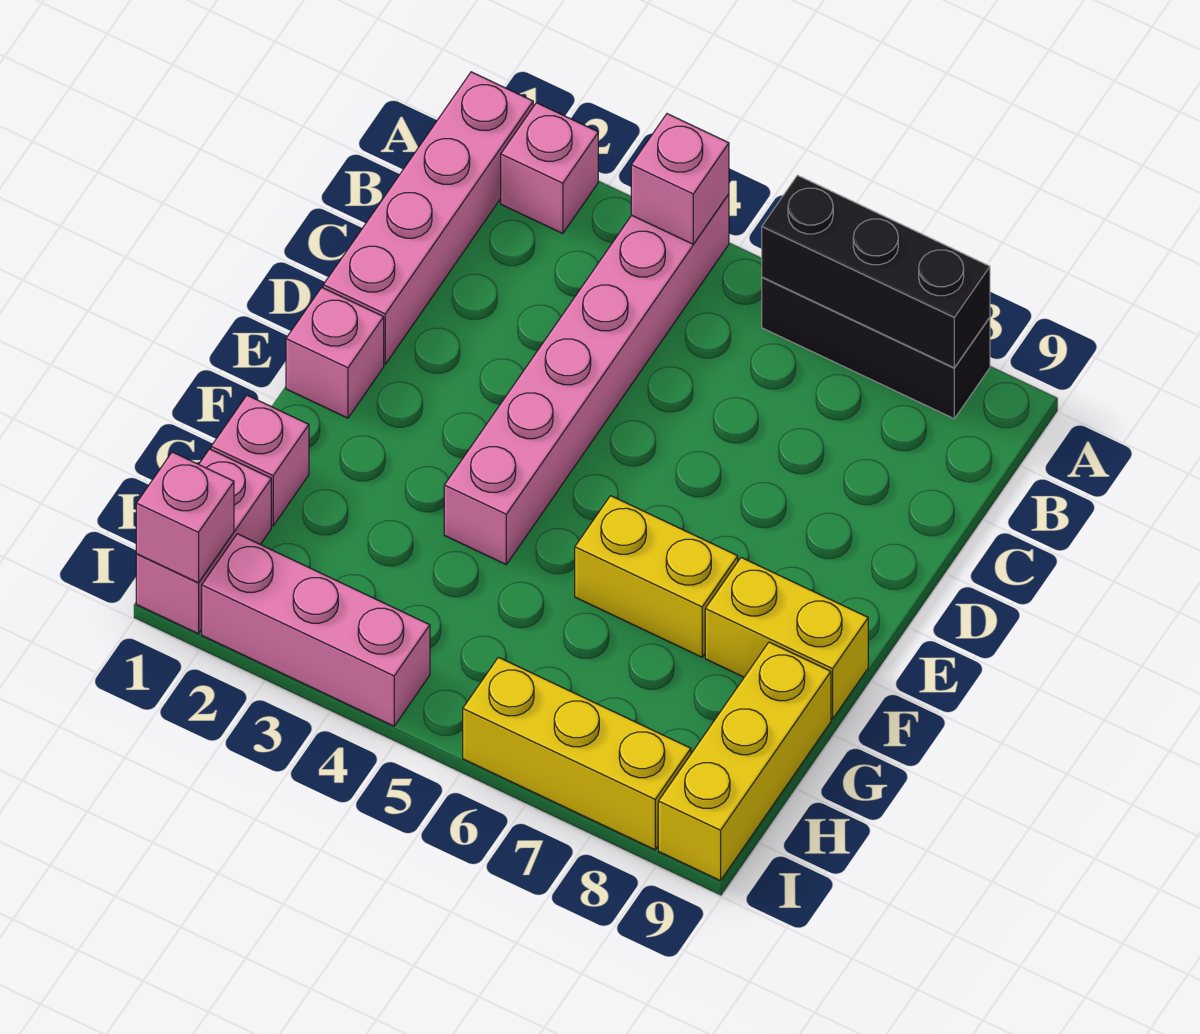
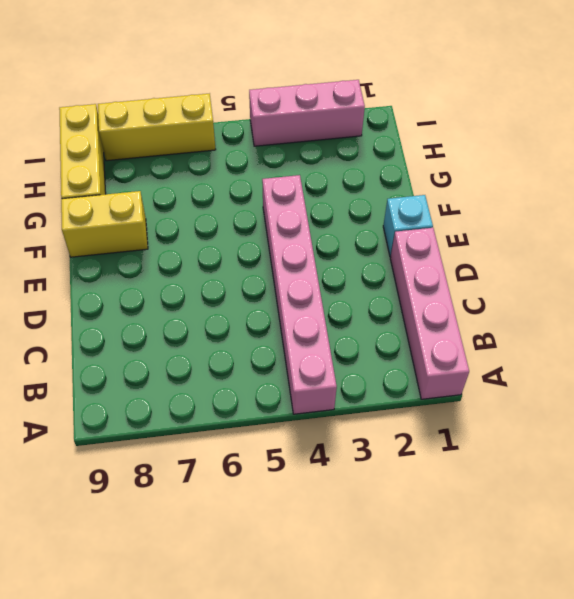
cyan brick E1 level 1 -> pink brick E1 level 1
none -> pink brick A2 level 1
none -> black brick A6:A8 level 1
none -> yellow brick F6:F7 level 1

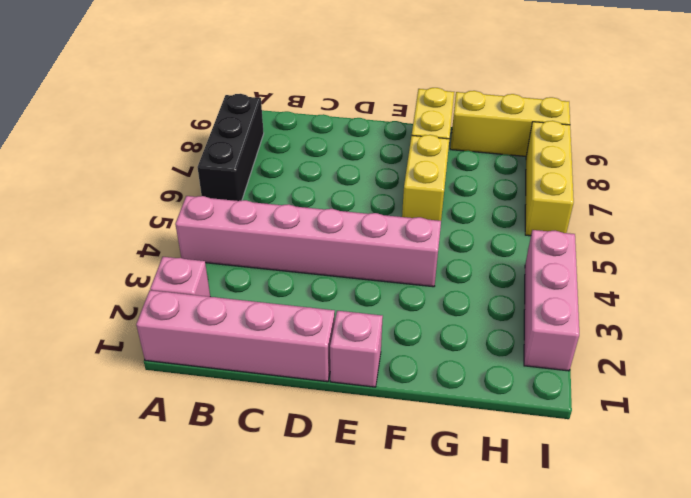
none -> pink brick G1 level 1
none -> pink brick H1:I1 level 1
none -> pink brick A4 level 2

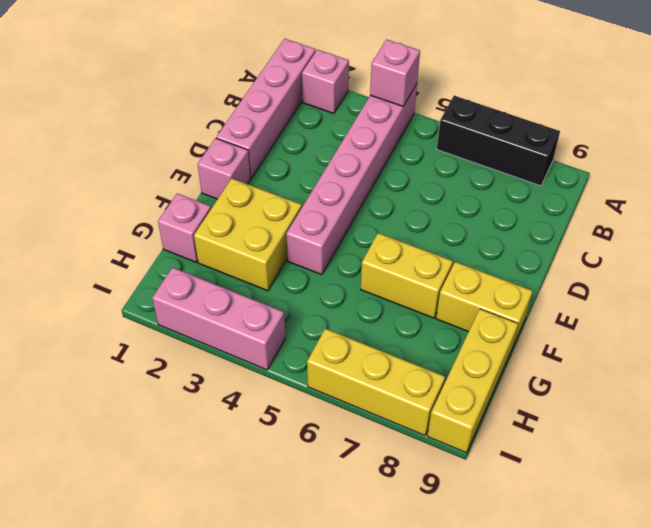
yellow brick F2:G3 level 1 -> none
none -> pink brick H1:I1 level 1
none -> black brick A6:A8 level 2
none -> pink brick I1 level 2

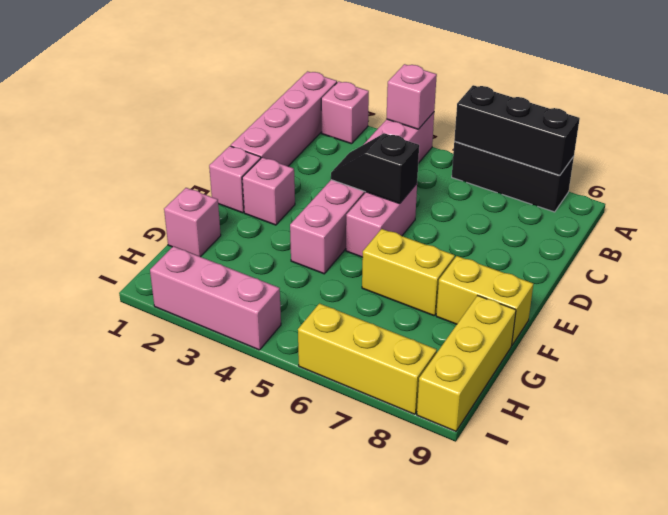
black slope D4:D5 level 2 top 5 -> none
pink brick D5:E5 level 1 -> pink brick H1:I1 level 1
pink brick E2 level 1 -> pink brick I1 level 2

